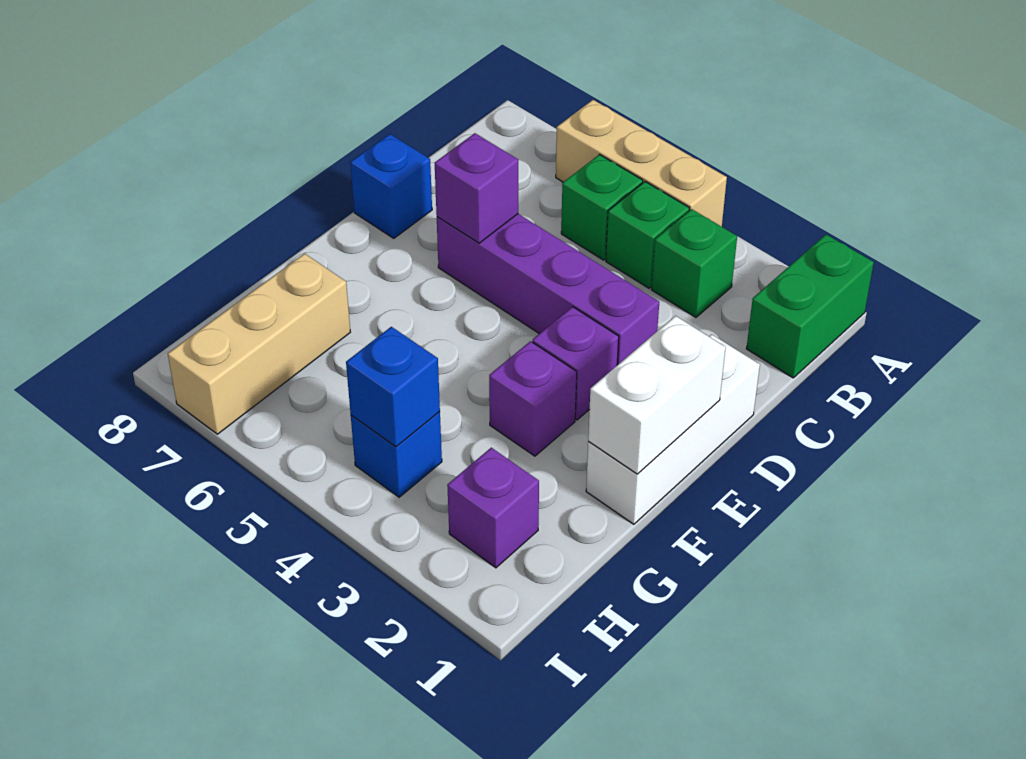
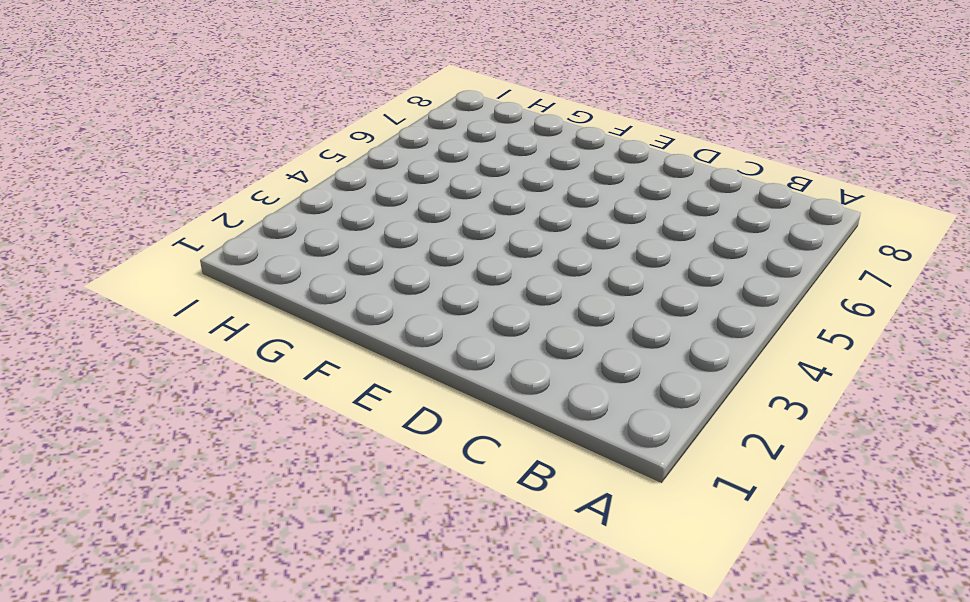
none -> green brick A1:B1 level 1
none -> tan brick A4:A6 level 1
none -> green brick B3 level 1

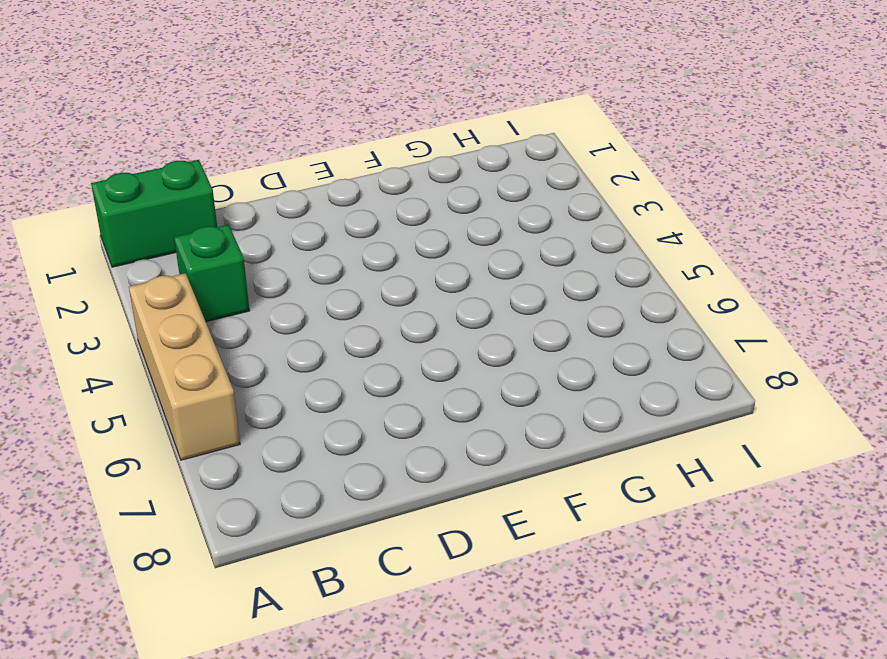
none -> green brick B4 level 1
none -> green brick B5 level 1
none -> white brick D1:F1 level 1

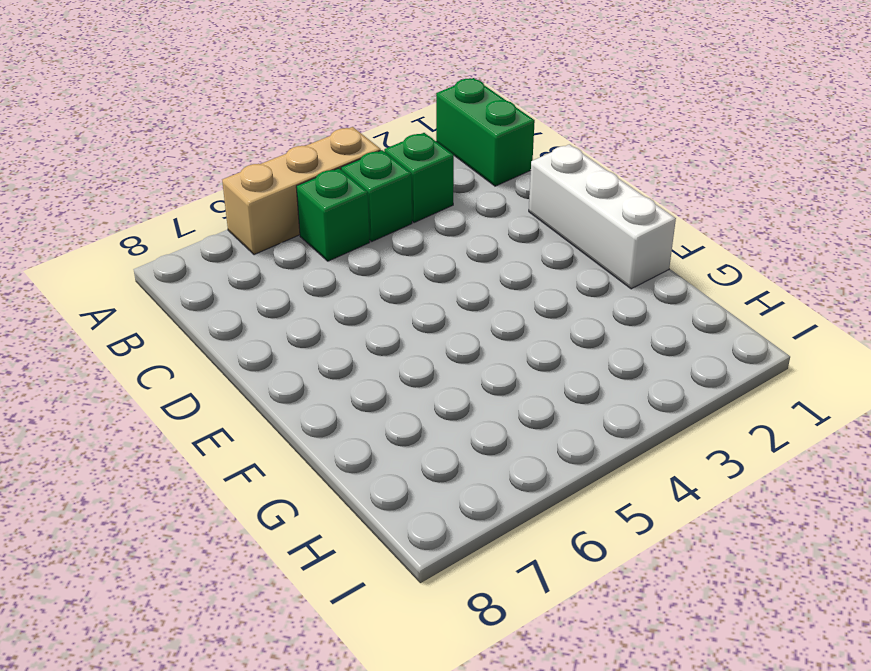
none -> purple brick D3:D6 level 1
none -> blue brick D8 level 1
none -> purple brick E3 level 1

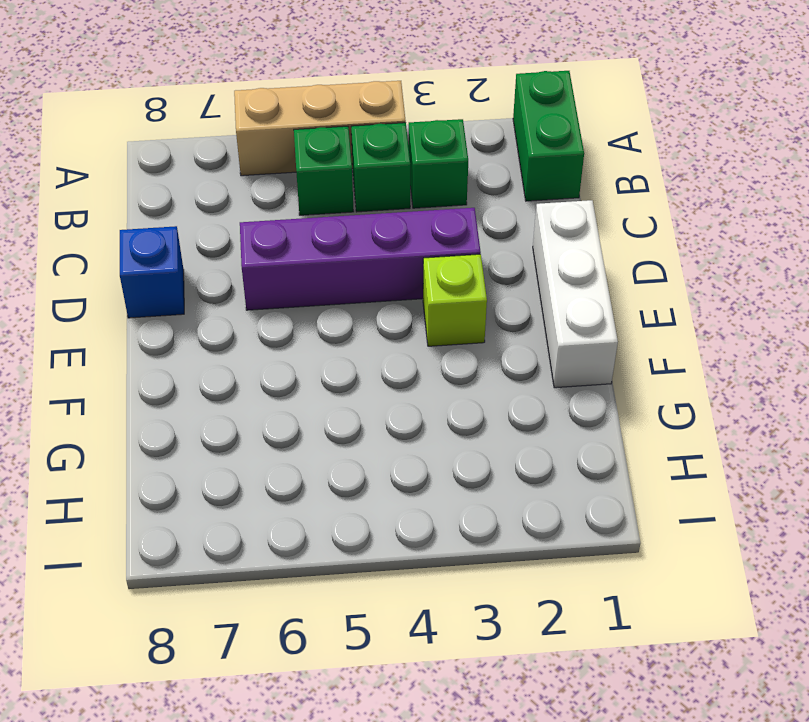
lime brick E3 level 1 -> purple brick E3 level 1
none -> purple brick F3 level 1
none -> tan brick G7:I7 level 1
none -> purple brick H2 level 1

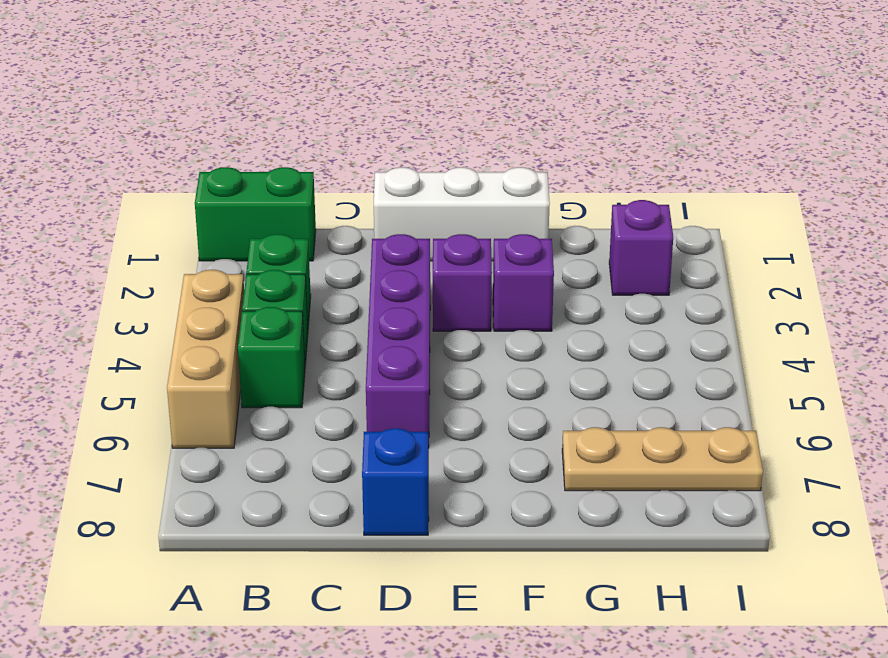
tan plate G7:I7 level 1 -> tan brick G7:I7 level 1
none -> blue brick H4 level 1
none -> purple brick D6 level 2
none -> white brick E1:F1 level 2

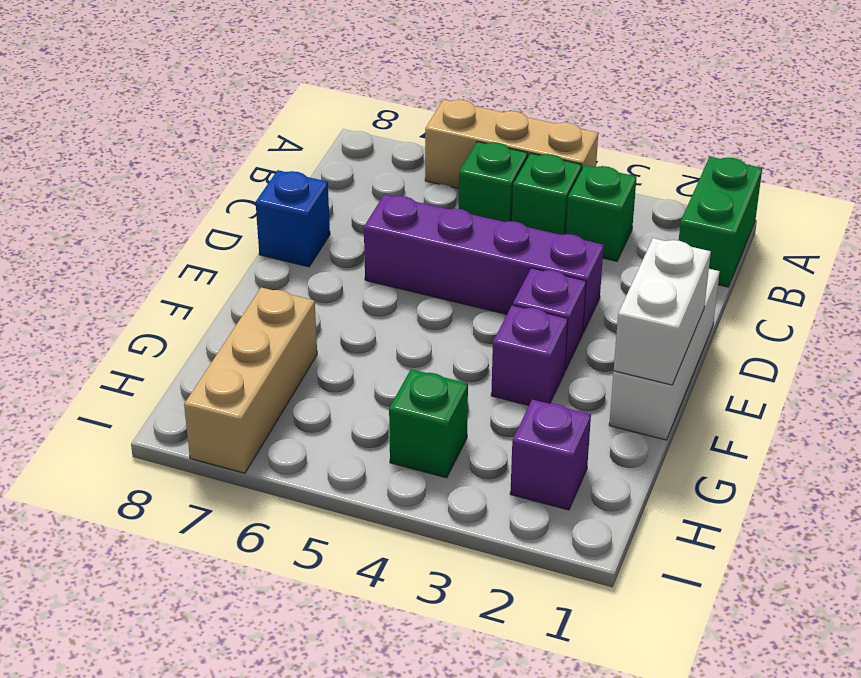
green brick H4 level 1 -> blue brick H4 level 1
none -> purple brick D6 level 2
none -> blue brick H4 level 2

